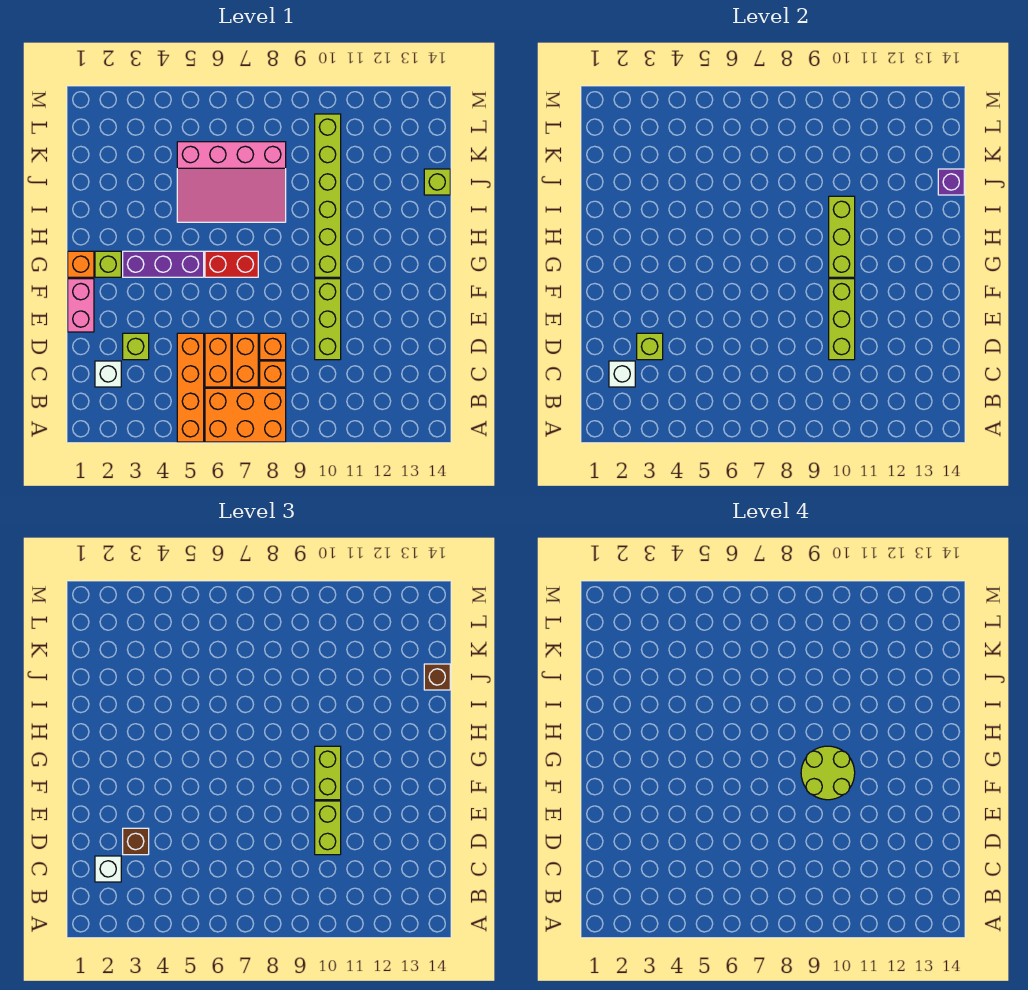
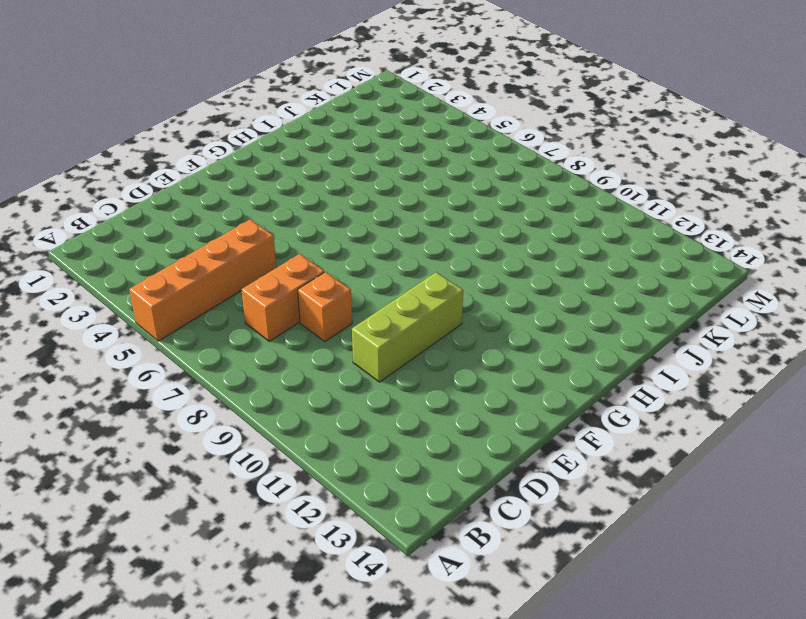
none -> orange brick A6:B8 level 1
none -> white brick C2 level 1
none -> orange brick C6:D6 level 1

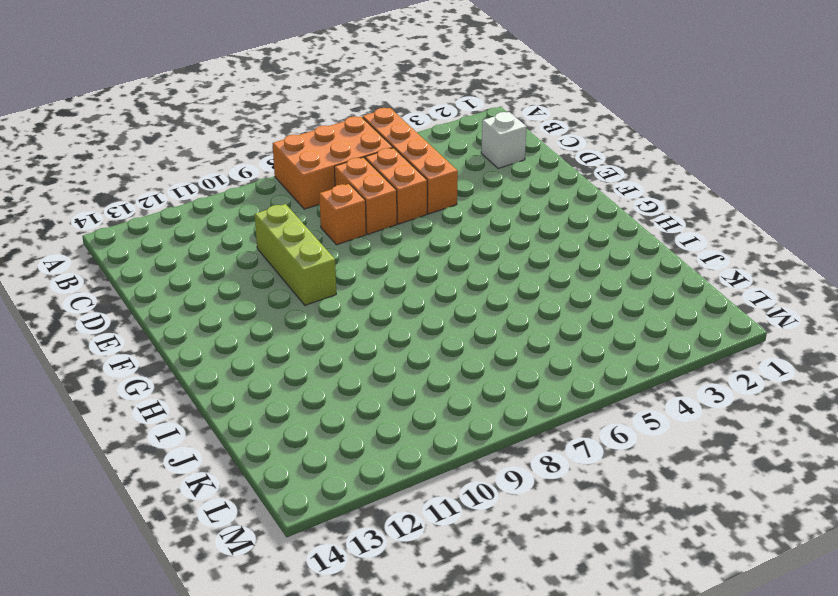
none -> orange brick C8 level 1
none -> lime brick D3 level 1
none -> pink brick E1:F1 level 1

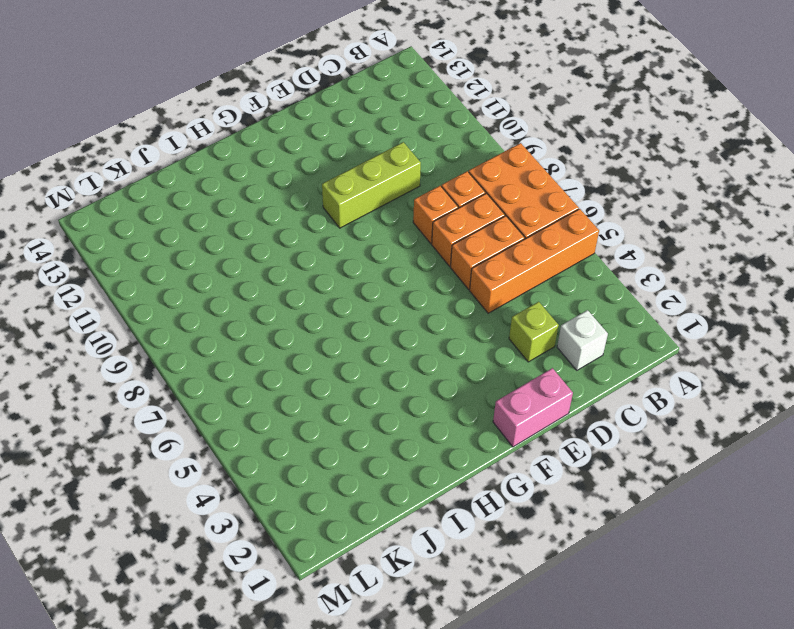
none -> orange brick G1 level 1
none -> lime brick G2 level 1
none -> purple brick G3:G5 level 1

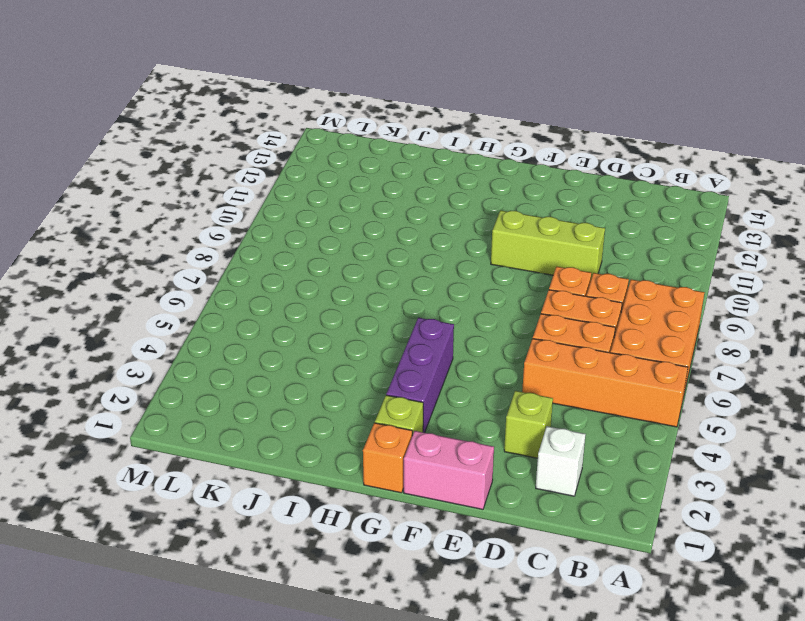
none -> red brick G6:G7 level 1
none -> lime brick G10:L10 level 1
none -> pink slope I5:K8 level 1 top K

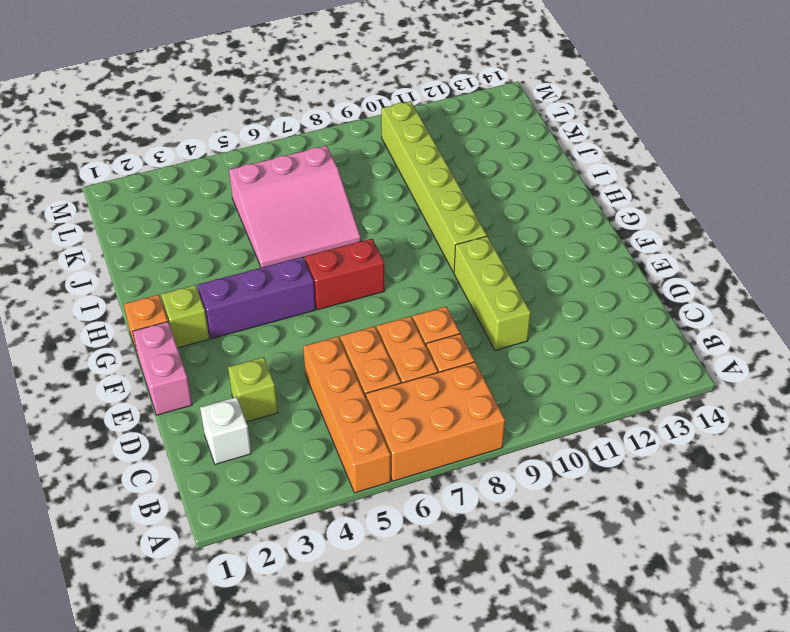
pink slope I5:K7 level 1 top K -> pink slope I5:K8 level 1 top K
none -> lime brick J14 level 1
none -> white brick C2 level 2
none -> lime brick D3 level 2

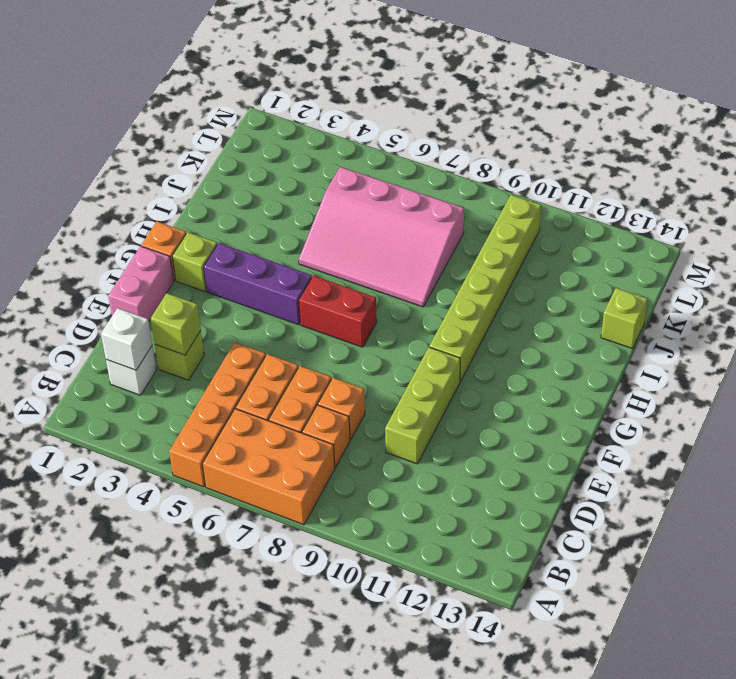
none -> lime brick D10:F10 level 2
none -> lime brick G10:I10 level 2
none -> purple brick J14 level 2

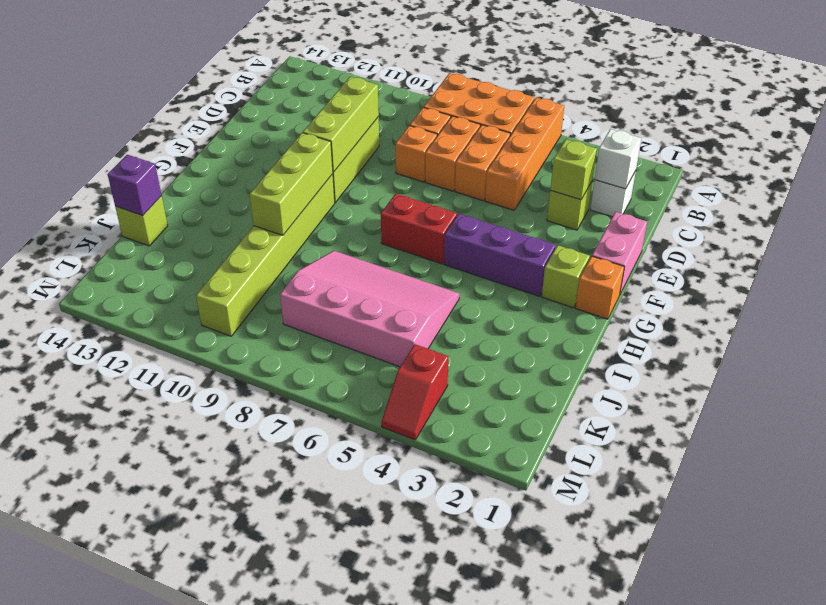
red slope L4:M4 level 1 top L -> none
none -> white brick C2 level 3
none -> brown brick D3 level 3
none -> lime brick D10:E10 level 3

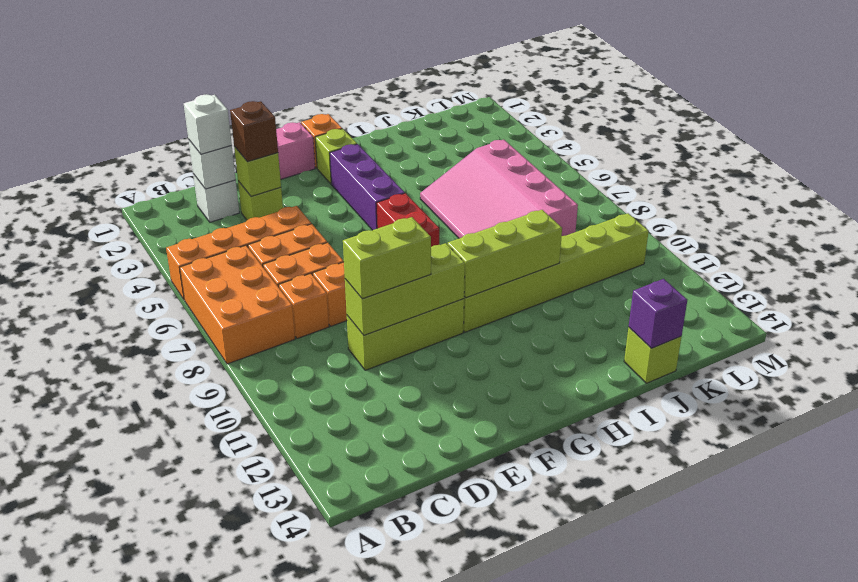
none -> lime brick F10:G10 level 3
none -> brown brick J14 level 3
none -> lime round brick F9:G10 level 4

